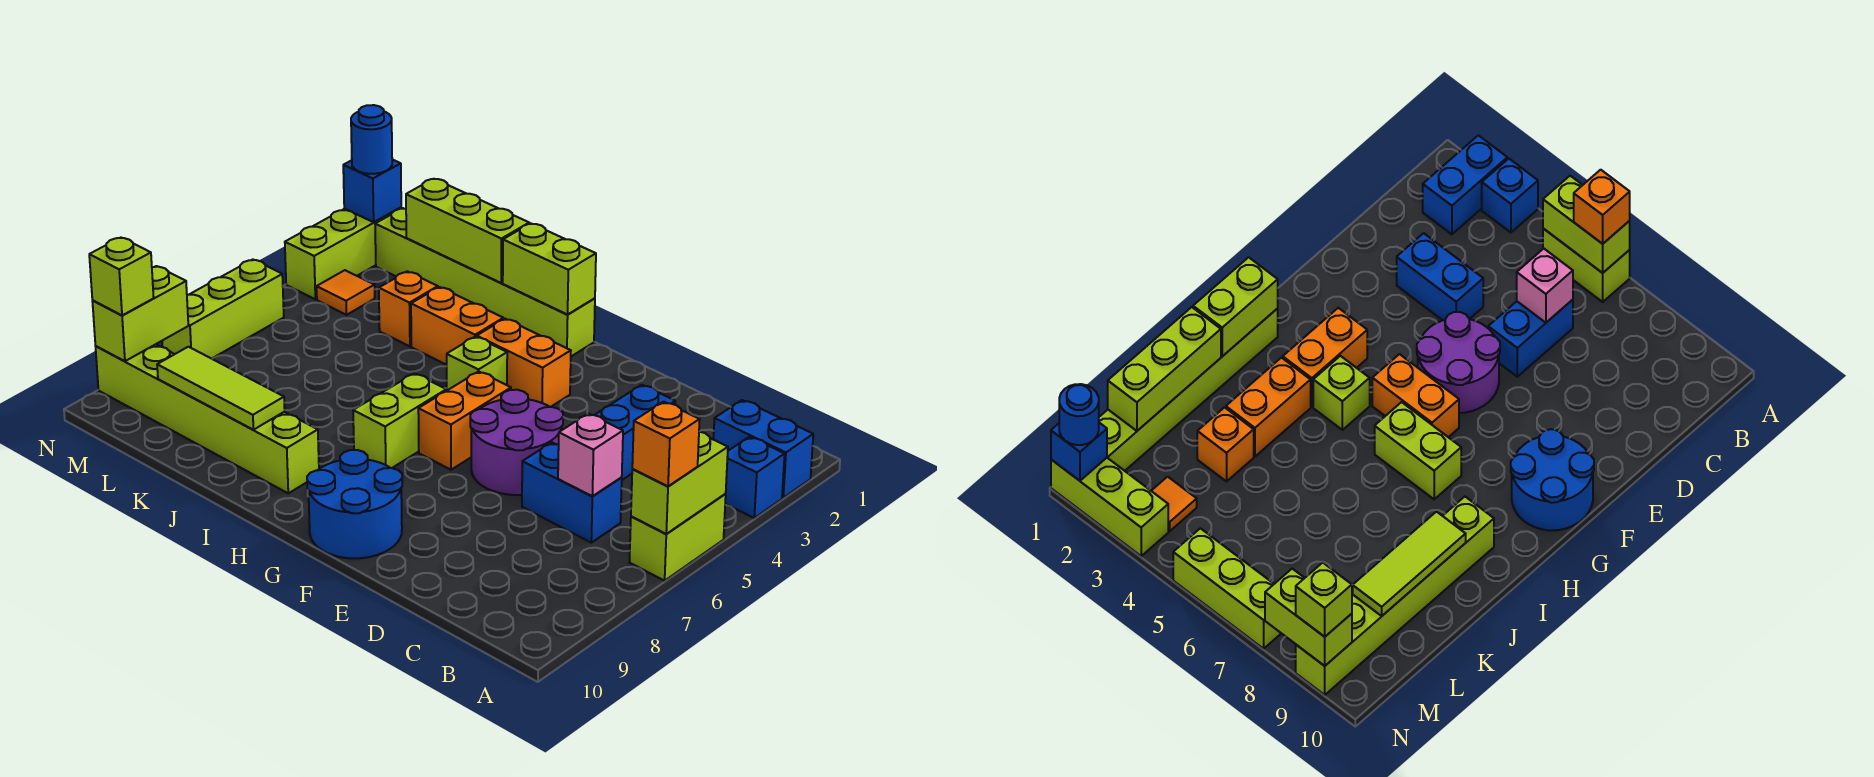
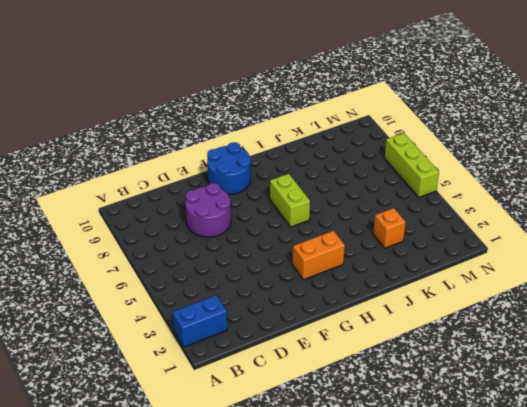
purple round brick D7:E8 level 1 -> purple round brick E5:F6 level 1
none -> blue brick A3 level 1
none -> lime brick A5:A6 level 1
none -> blue brick C6:D6 level 1

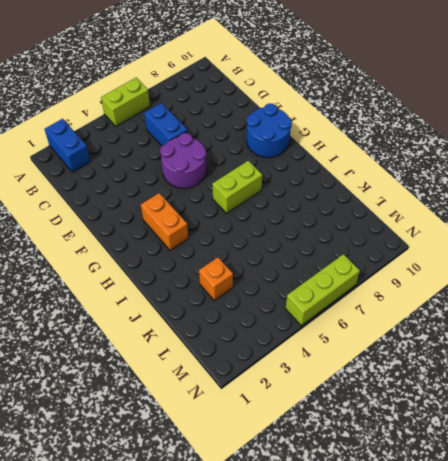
none -> blue brick A3 level 1
none -> blue brick D3:D4 level 1
none -> orange brick G5:G6 level 1

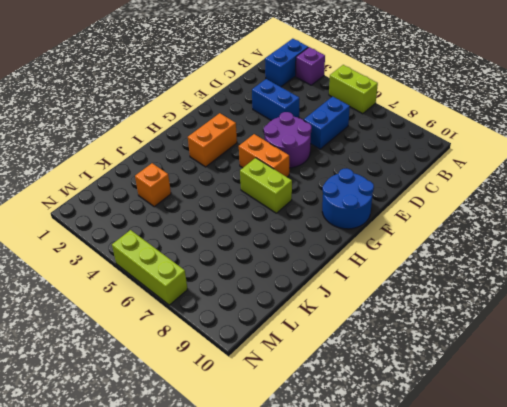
purple brick A3 level 1 -> blue brick A3 level 1
none -> lime brick H1:M1 level 1
none -> lime brick H4 level 1
none -> orange brick I3:J3 level 1

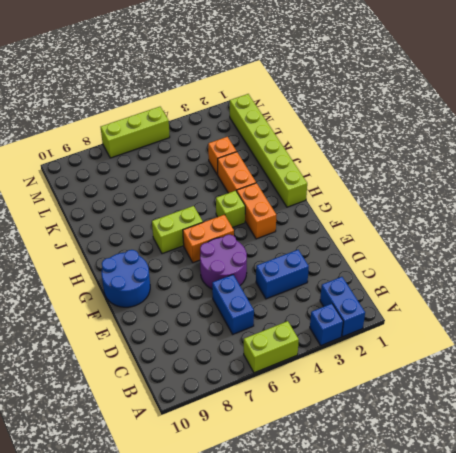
none -> lime brick I9:N9 level 1
none -> orange tile M3 level 1
none -> lime brick N1:N3 level 1

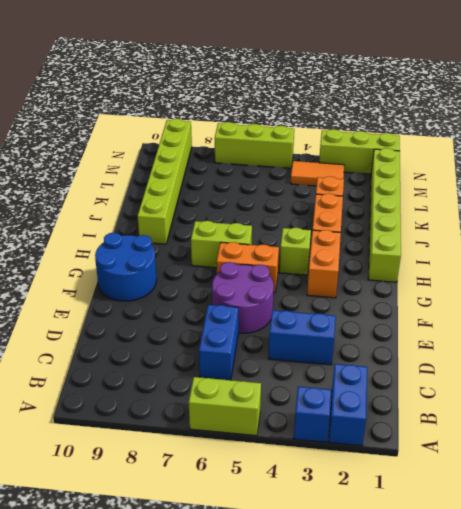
orange tile M3:M4 level 1 -> orange tile M3 level 1
none -> lime brick A5:A6 level 2
none -> pink brick C6 level 2
none -> lime brick H1:I1 level 2

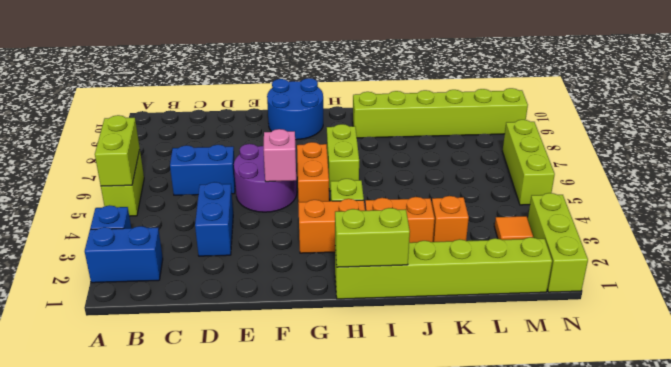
pink brick F5 level 2 -> pink brick C6 level 2
none -> lime brick J1:L1 level 2
none -> lime tile J9:L9 level 2
none -> blue brick N1 level 2

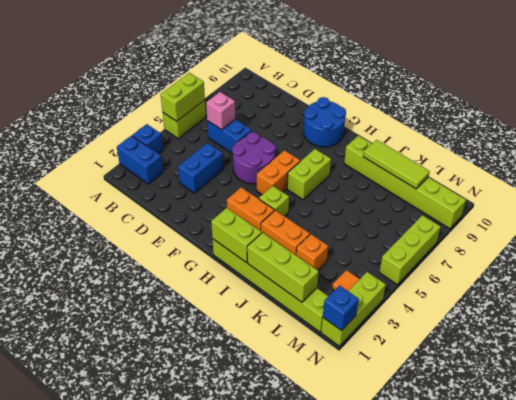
none -> lime brick N8:N9 level 2
none -> orange brick A6 level 3
none -> blue round brick N1 level 3

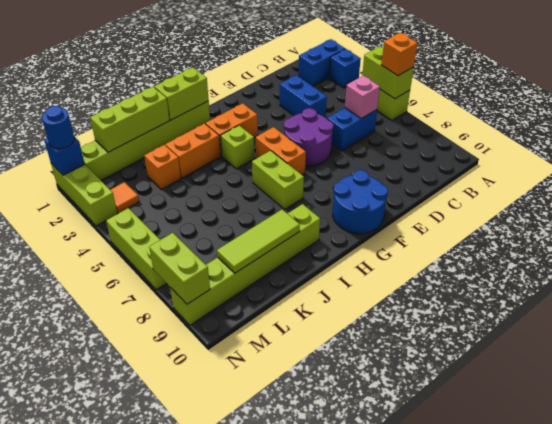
none -> lime brick N9 level 3

